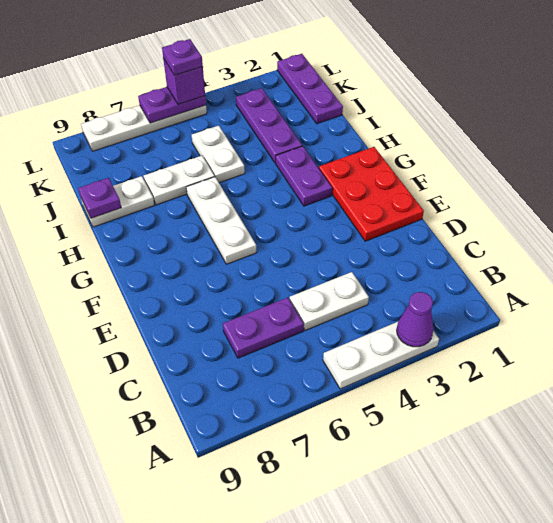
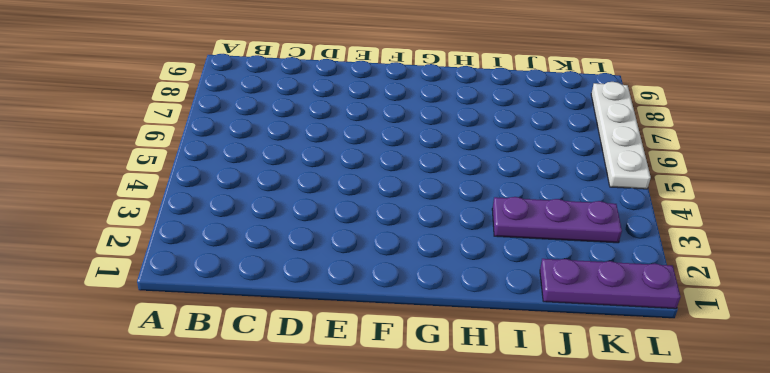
none -> white plate A3:A5 level 1
none -> white plate C4:C5 level 1
none -> purple plate C6:C7 level 1

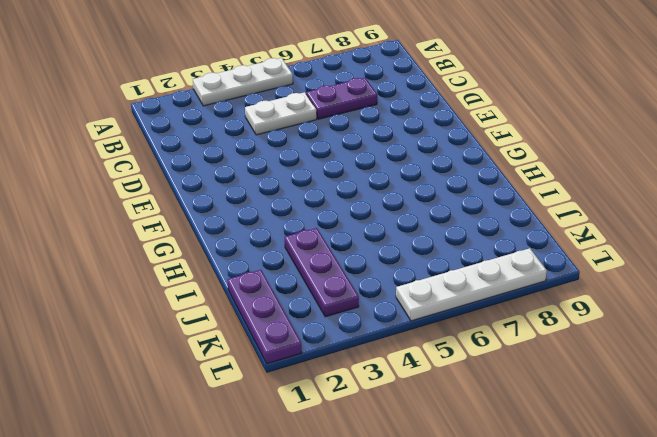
none -> red plate E1:G2 level 1
none -> white plate F6:H6 level 1
none -> purple plate G3:H3 level 1

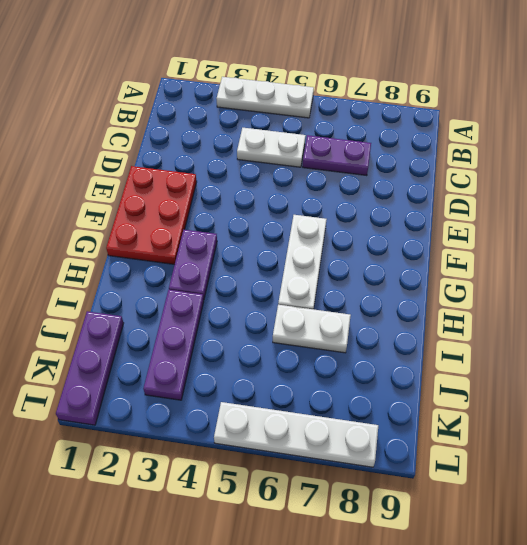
none -> white plate I5:J5 level 1
none -> white plate I8:I9 level 1
none -> purple cone A3 level 2

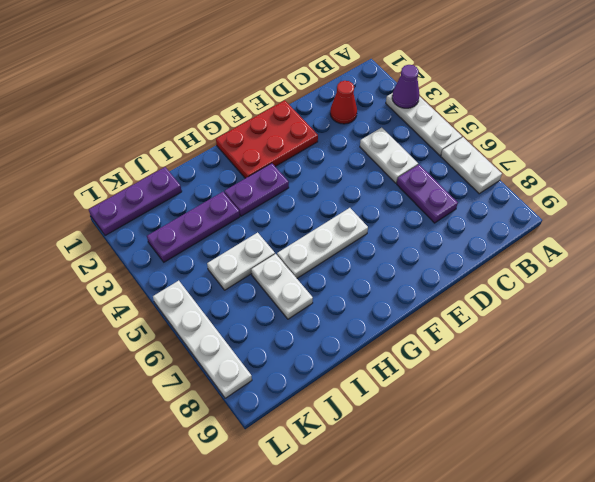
white plate A6:A7 level 1 -> white plate I8:I9 level 1
red cone C2 level 1 -> none
none -> purple plate I9 level 2
none -> purple plate L5:L6 level 2
none -> purple brick L5 level 3

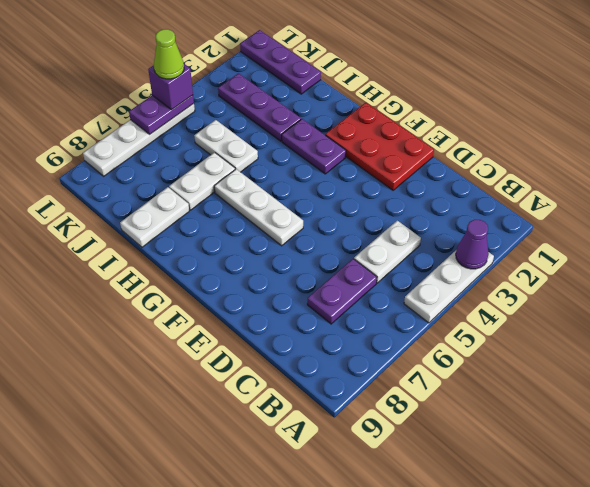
lime cone L5 level 4 -> purple plate L5 level 4
none -> purple plate I9 level 2

